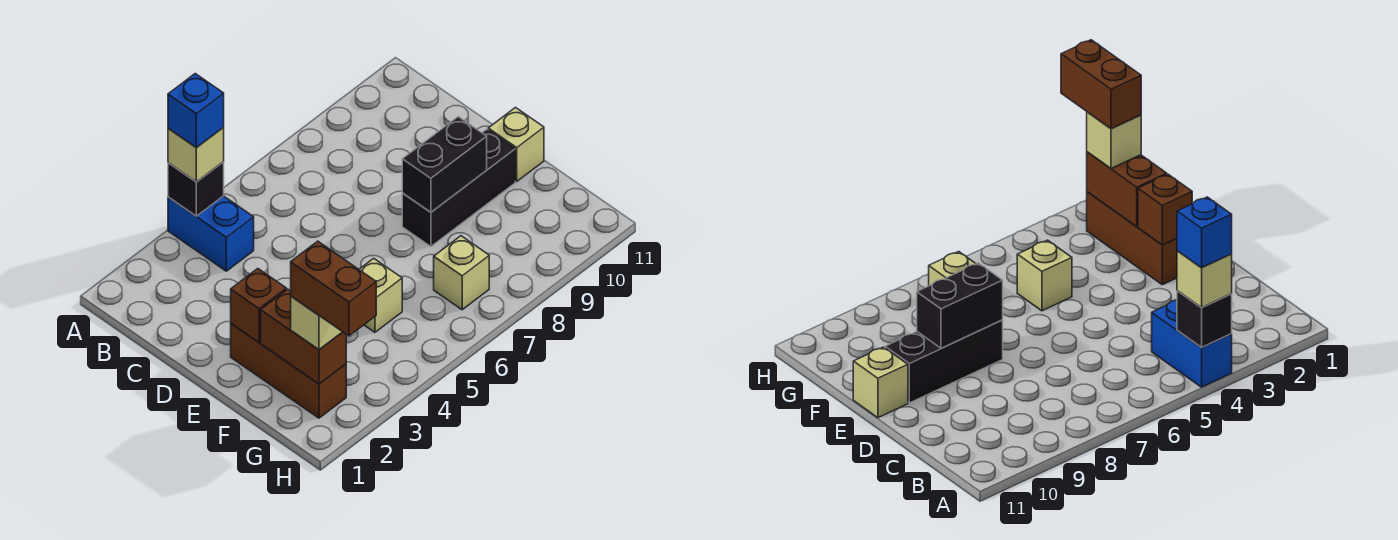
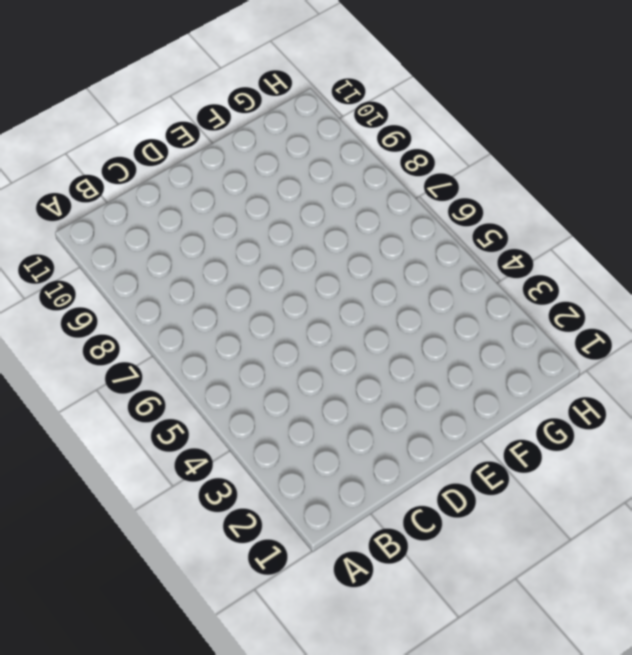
none -> blue brick A4:B4 level 1
none -> brown brick E2:G2 level 1
none -> black brick E8:E10 level 1

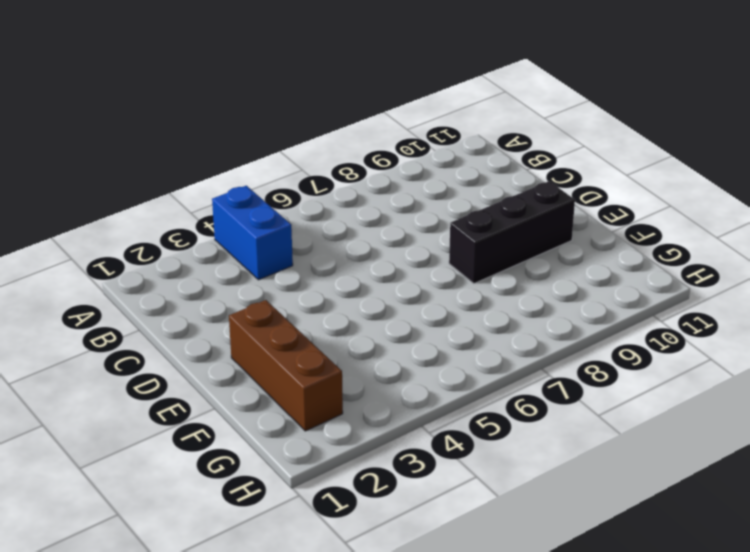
none -> tan brick E11 level 1
none -> tan brick F5 level 1
none -> tan brick G7 level 1

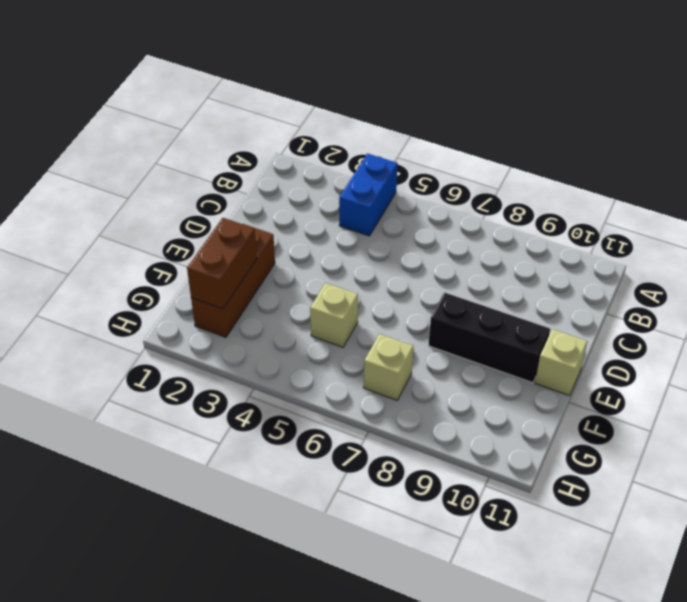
none -> black brick A4 level 2
none -> brown brick E2 level 2
none -> black brick E8:E9 level 2

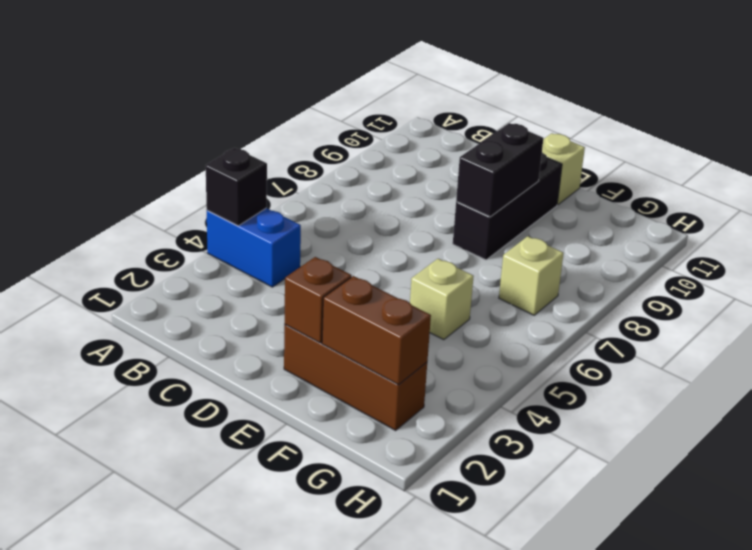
none -> tan brick A4 level 3
none -> tan brick G2 level 3
none -> blue brick A4 level 4

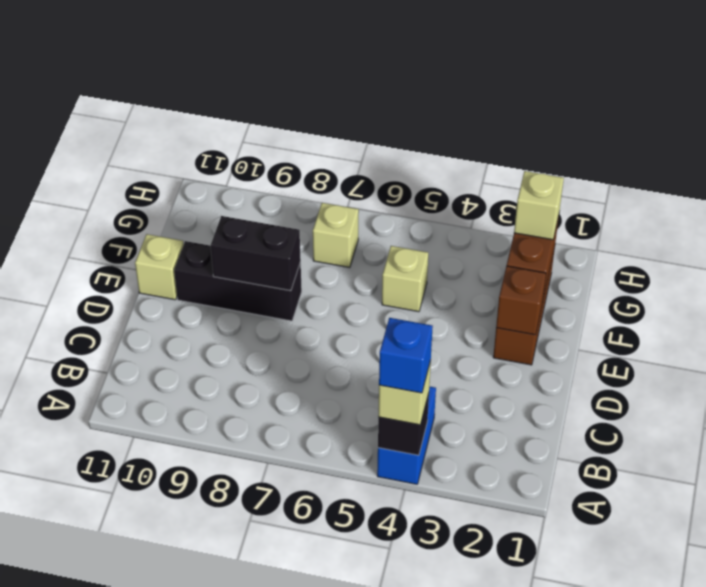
none -> brown brick G2:H2 level 4

